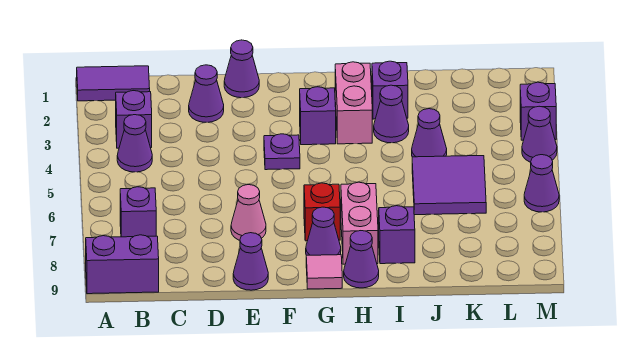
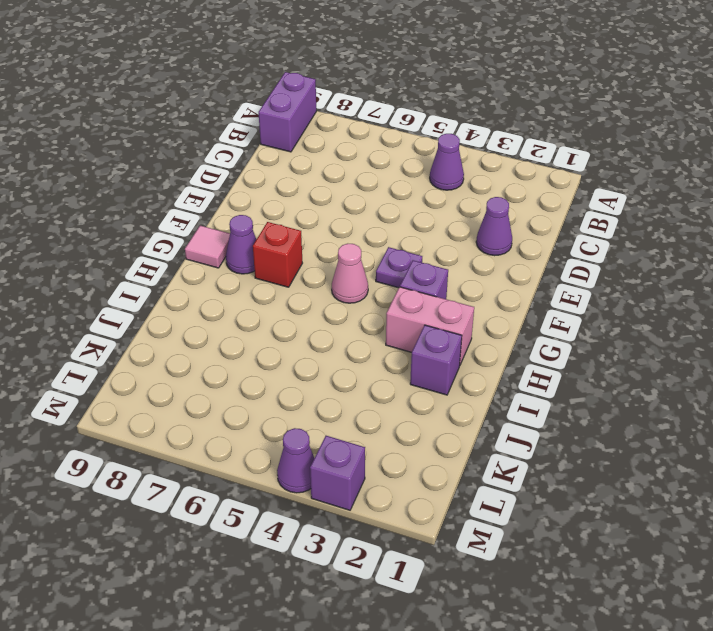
pink cone G5 level 1 -> pink cone E7 level 1
none -> purple tile A1:B1 level 1
none -> purple brick B3 level 1
none -> purple brick B7 level 1

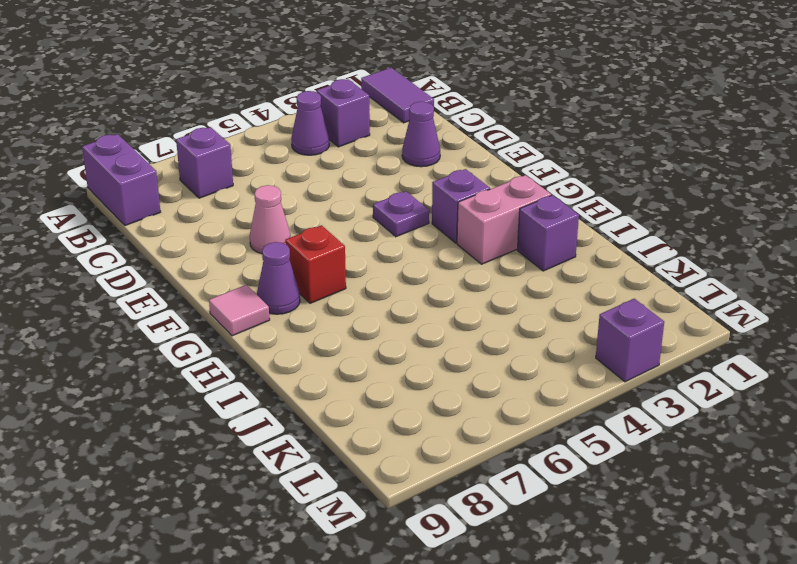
none -> purple cone E1 level 1
none -> purple cone E9 level 1
none -> pink brick H7:H8 level 1

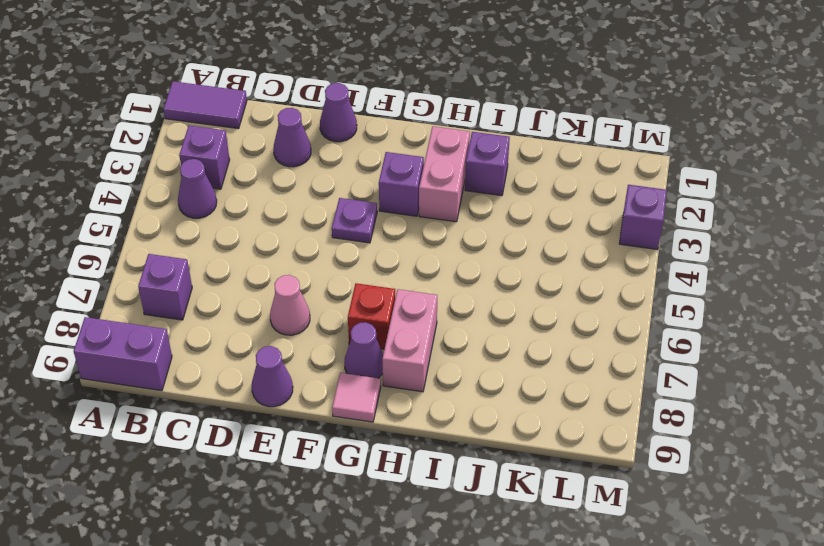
none -> purple cone H9 level 1
none -> purple cone I3 level 1
none -> purple brick I8 level 1

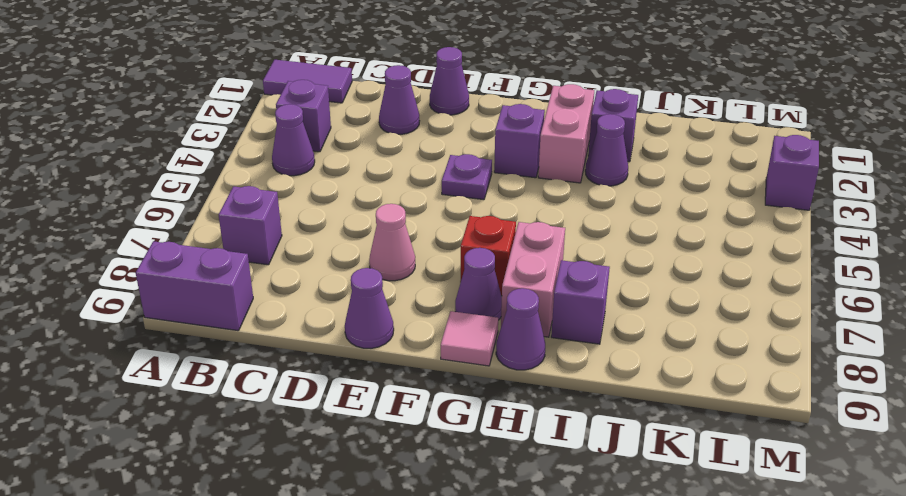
none -> purple cone J4 level 1
none -> purple tile J5:K6 level 1
none -> purple cone M4 level 1

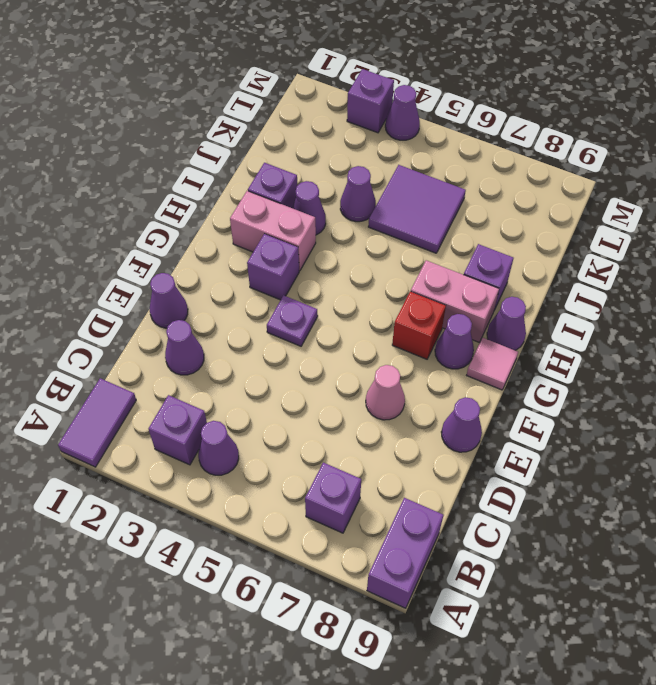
none -> purple cone M6 level 1

